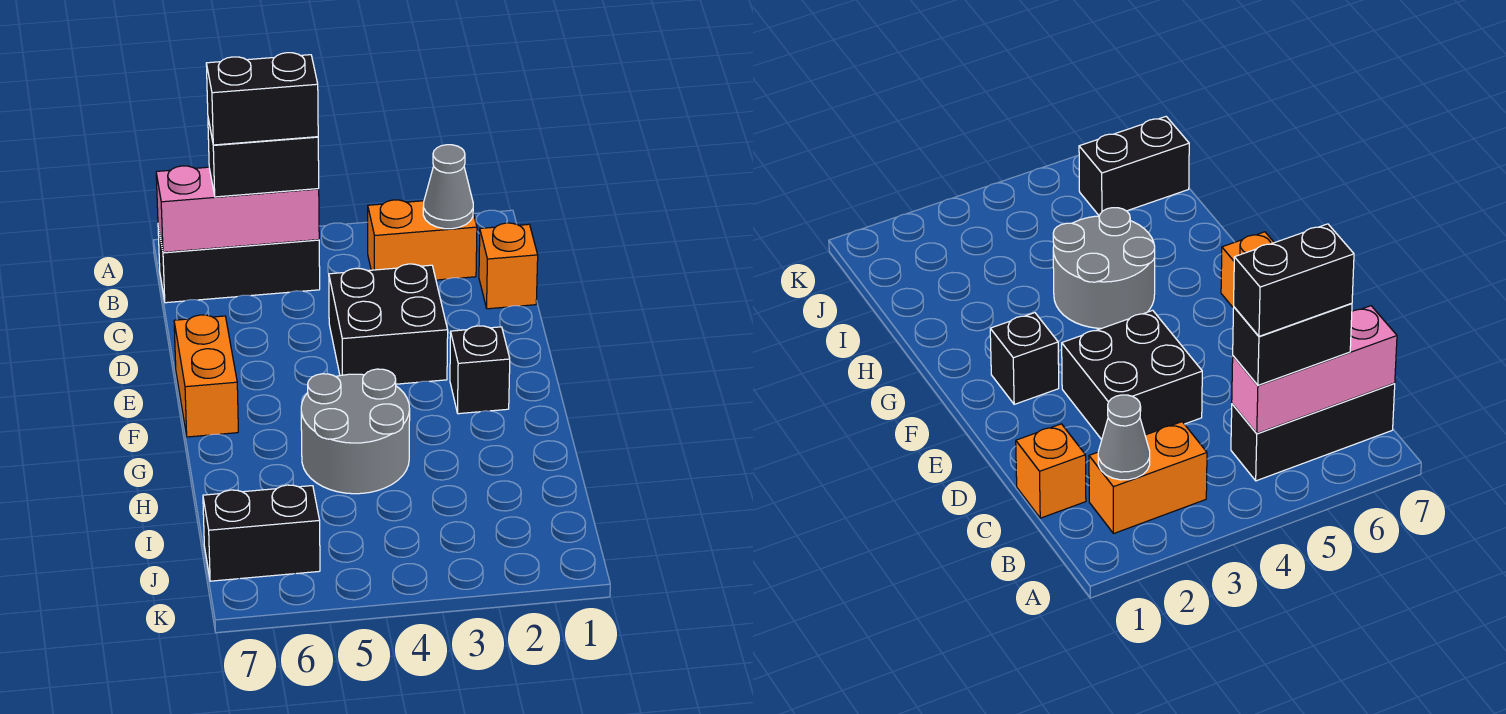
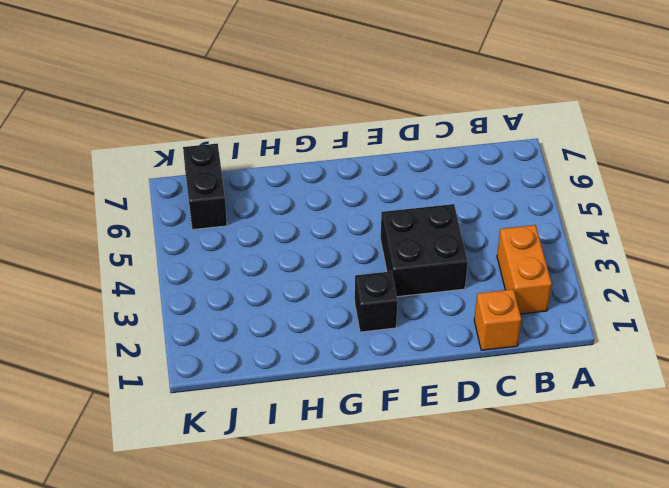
none -> black brick B5:B7 level 1
none -> orange brick E7:F7 level 1
none -> grey round brick G4:H5 level 1

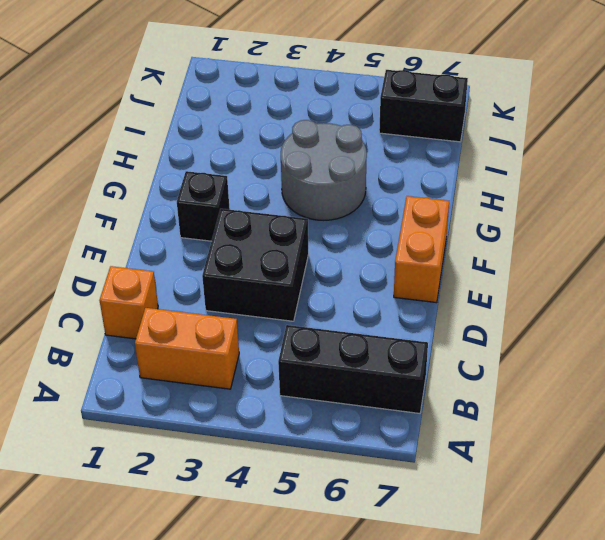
none -> grey cone B2 level 2
none -> pink brick B5:B7 level 2
none -> black brick B5:B6 level 3

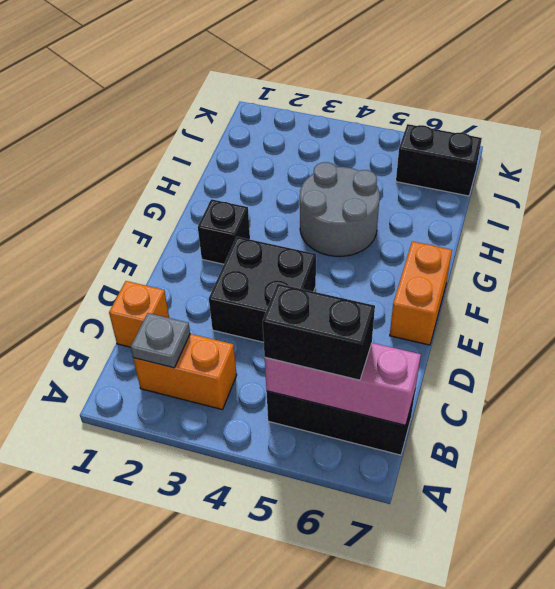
grey plate B2 level 2 -> grey cone B2 level 2
none -> black brick B5:B6 level 4

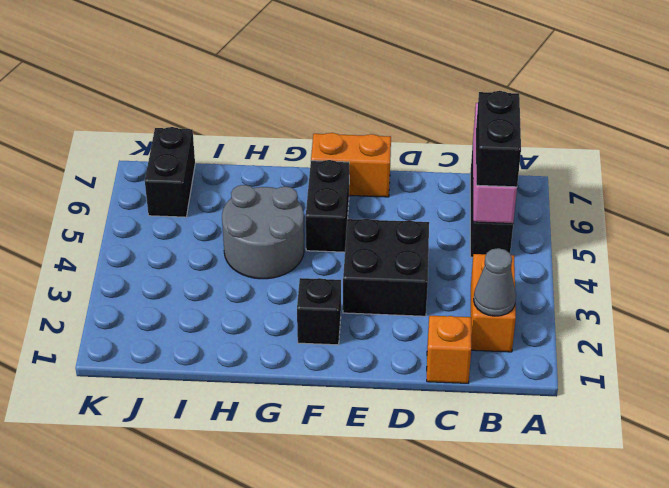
black brick F5:F6 level 1 -> black brick B5:B6 level 4

